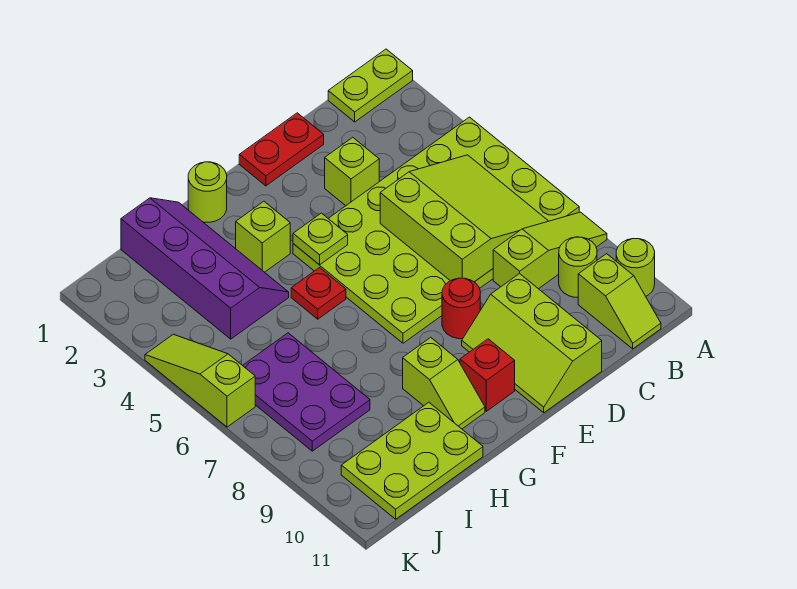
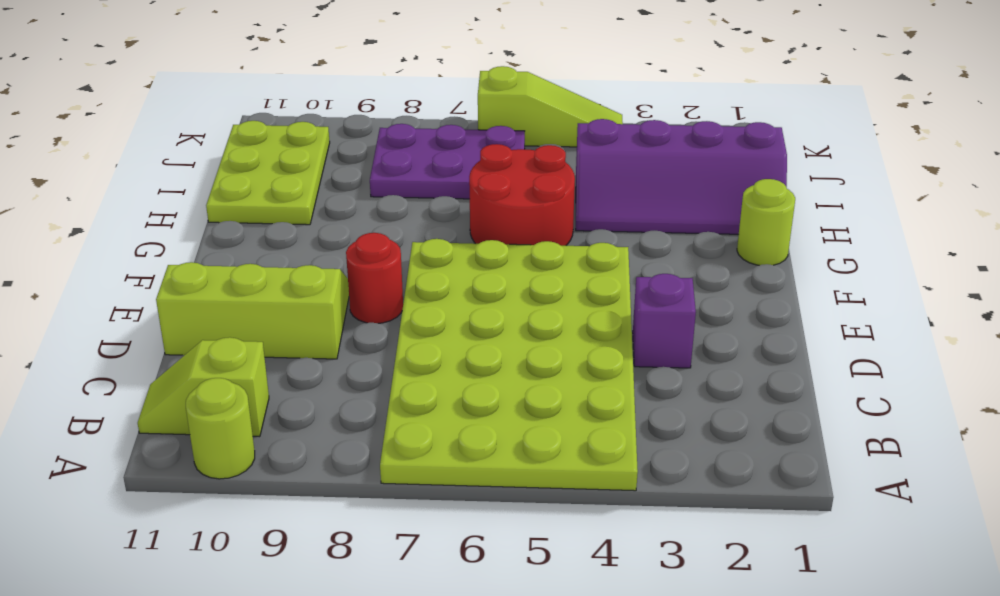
purple brick D3 level 1 -> lime brick D3 level 1
red round brick G5:H6 level 1 -> red plate G5 level 1
none -> lime plate A1:B1 level 1
none -> lime slope A8:C8 level 1 top C
none -> lime round brick B9 level 1

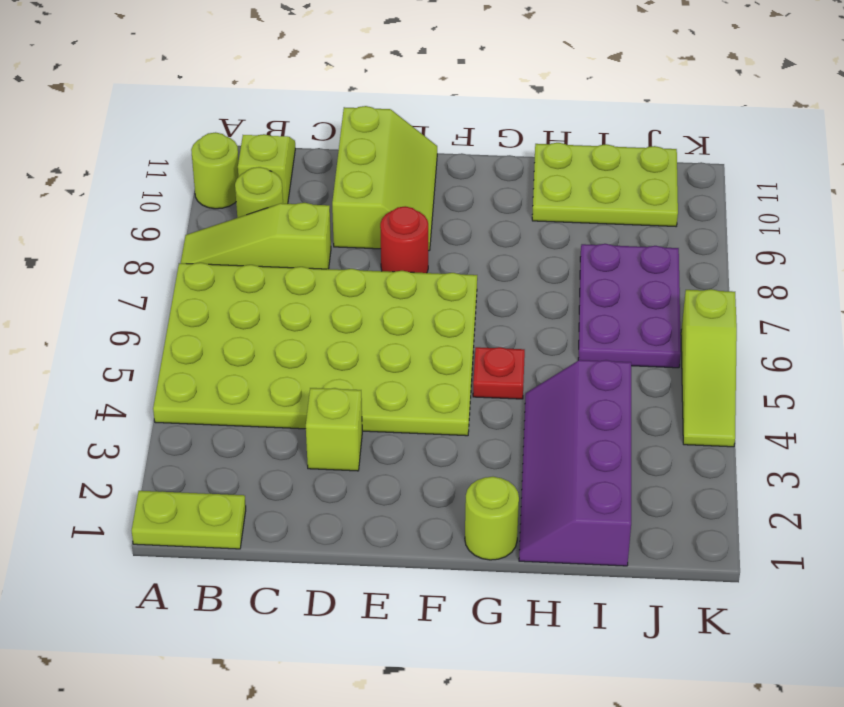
none -> red plate D1:E1 level 1
none -> red brick F10 level 1
none -> lime brick G3 level 1

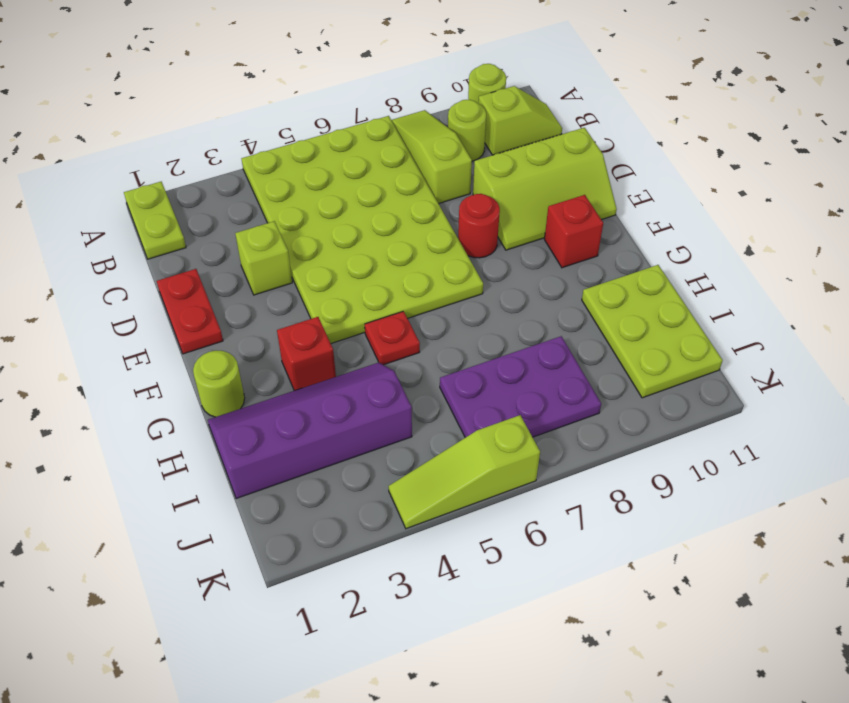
red brick G3 level 1 -> lime brick G3 level 1
none -> lime slope G9:G10 level 1 top 9
none -> lime slope B5:D7 level 2 top D
none -> lime plate F4 level 2

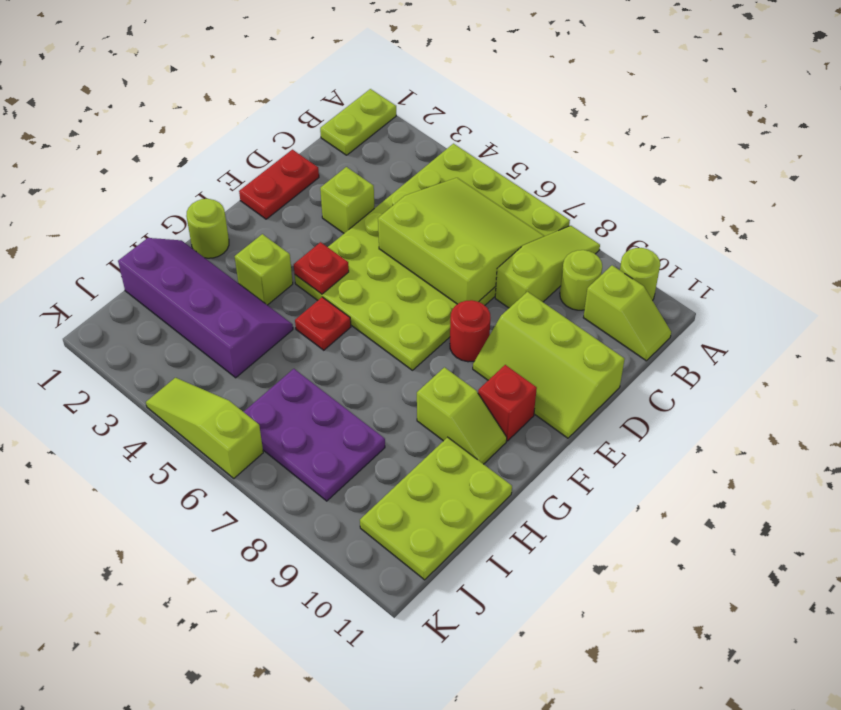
red plate F4 level 2 -> lime plate F4 level 2

